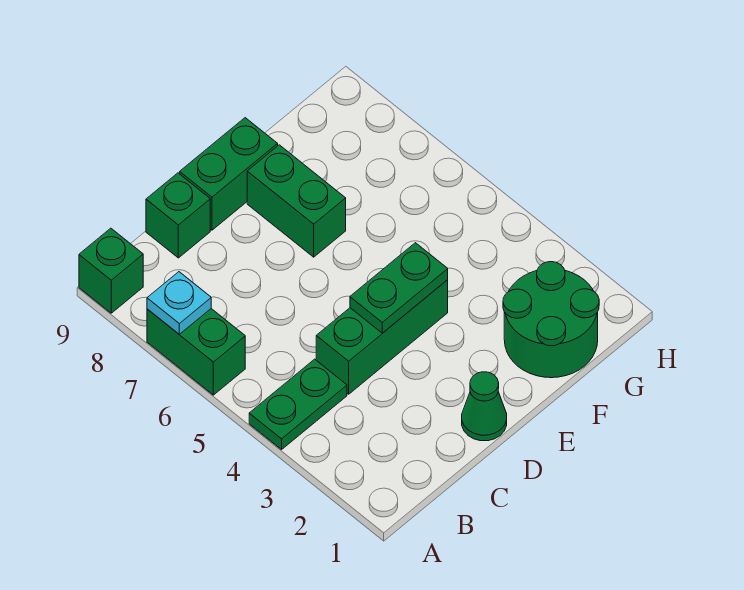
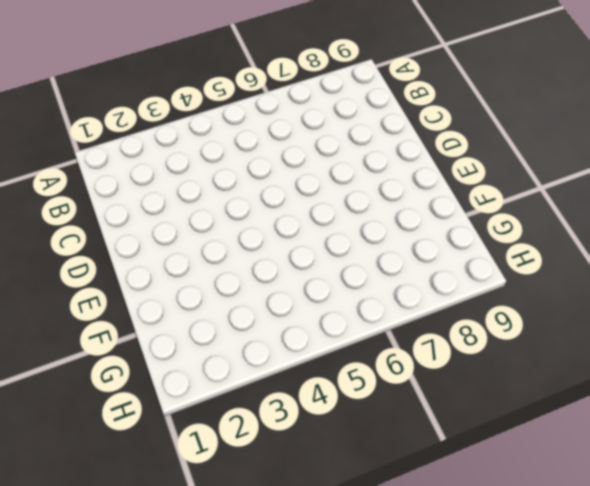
none -> green plate A4:B4 level 1
none -> green brick A6:A7 level 1

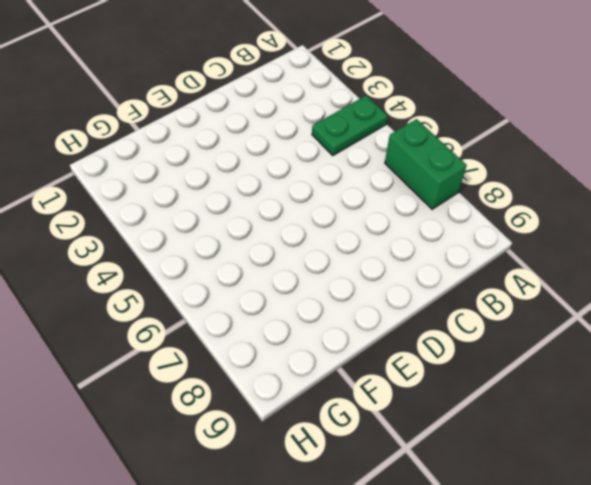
none -> green brick A9 level 1
none -> green brick C4:E4 level 1

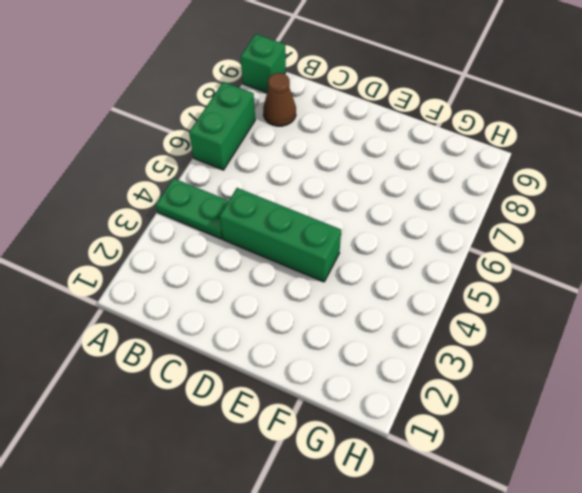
brown cone B8 level 1 -> none
none -> green brick C9 level 1
none -> green cone D1 level 1

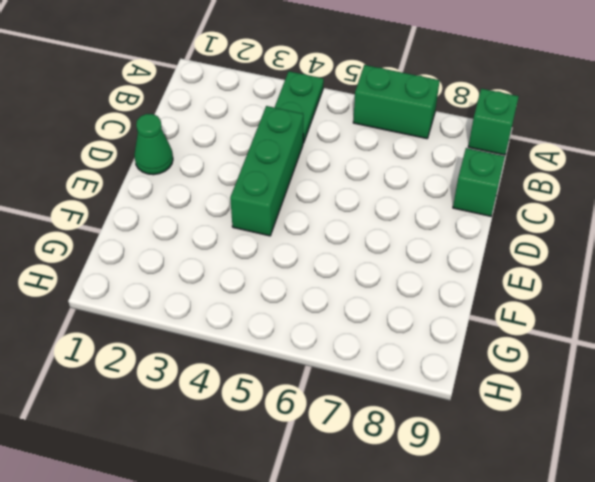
none -> green brick D9:E9 level 1
none -> green brick E7:E8 level 1

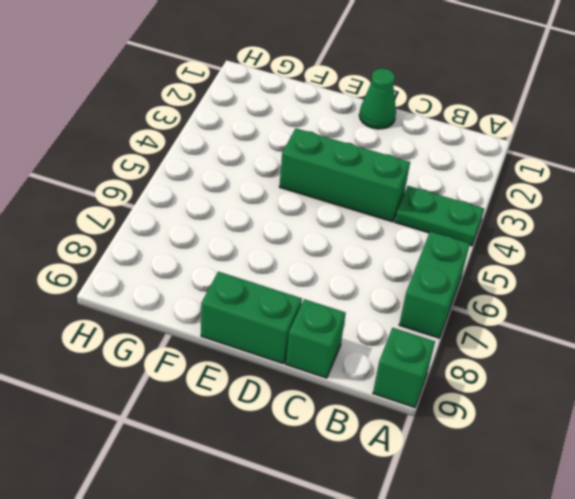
none -> green brick E7:E8 level 1
none -> green round brick F1:G2 level 1

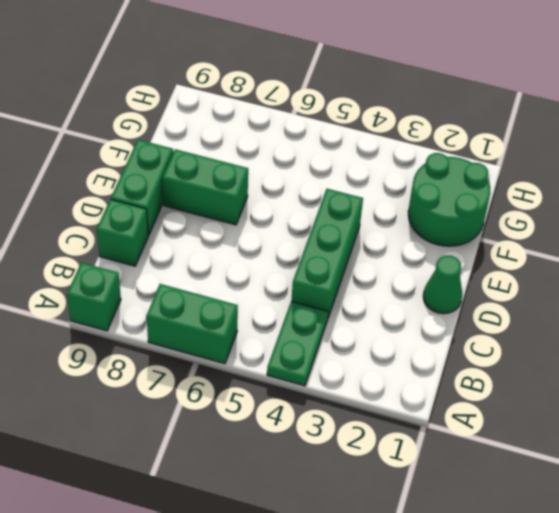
none -> cyan plate A7 level 2
none -> green plate D4:E4 level 2

